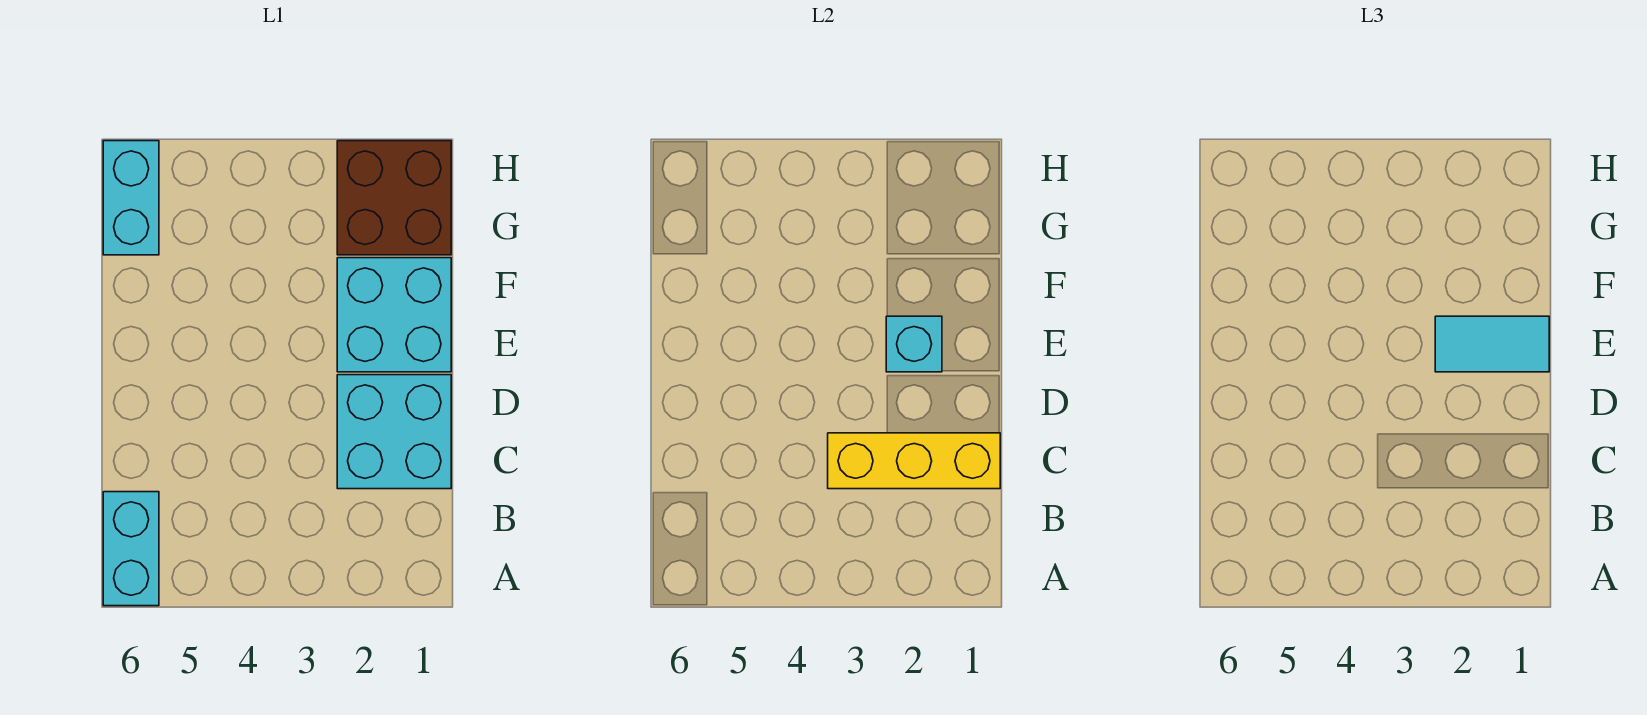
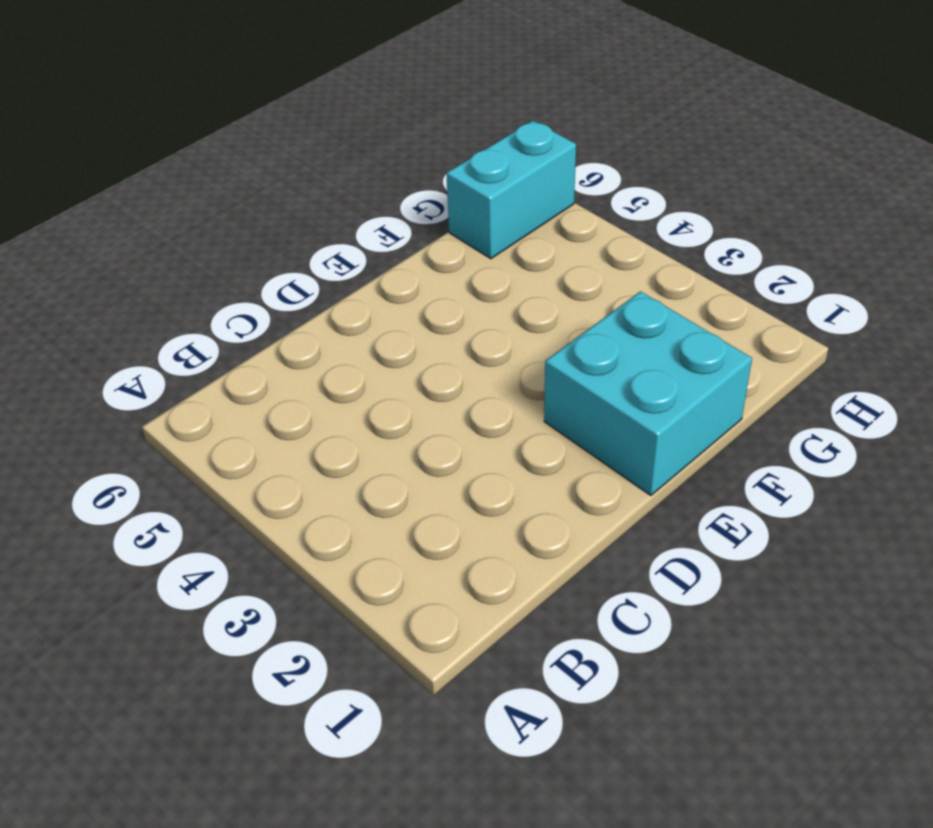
none -> cyan brick A6:B6 level 1
none -> cyan brick C1:D2 level 1

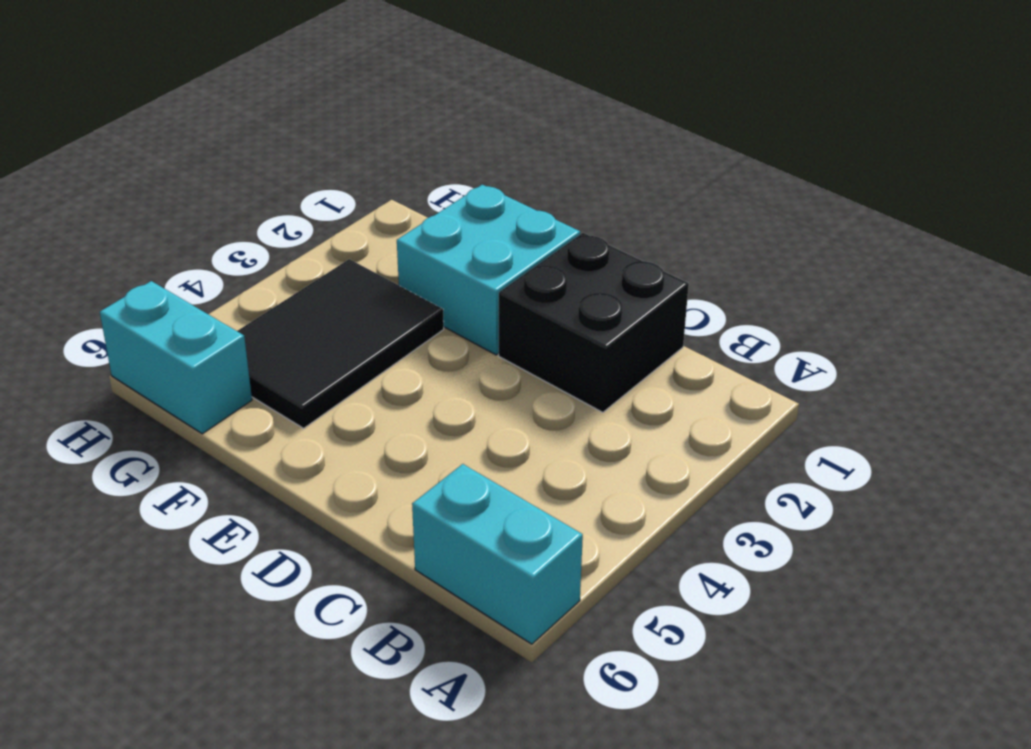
black brick C1:D2 level 1 -> cyan brick C1:D2 level 1
black tile F3:G5 level 1 -> none
none -> brown brick G1:H2 level 1
none -> yellow brick C1:C3 level 2

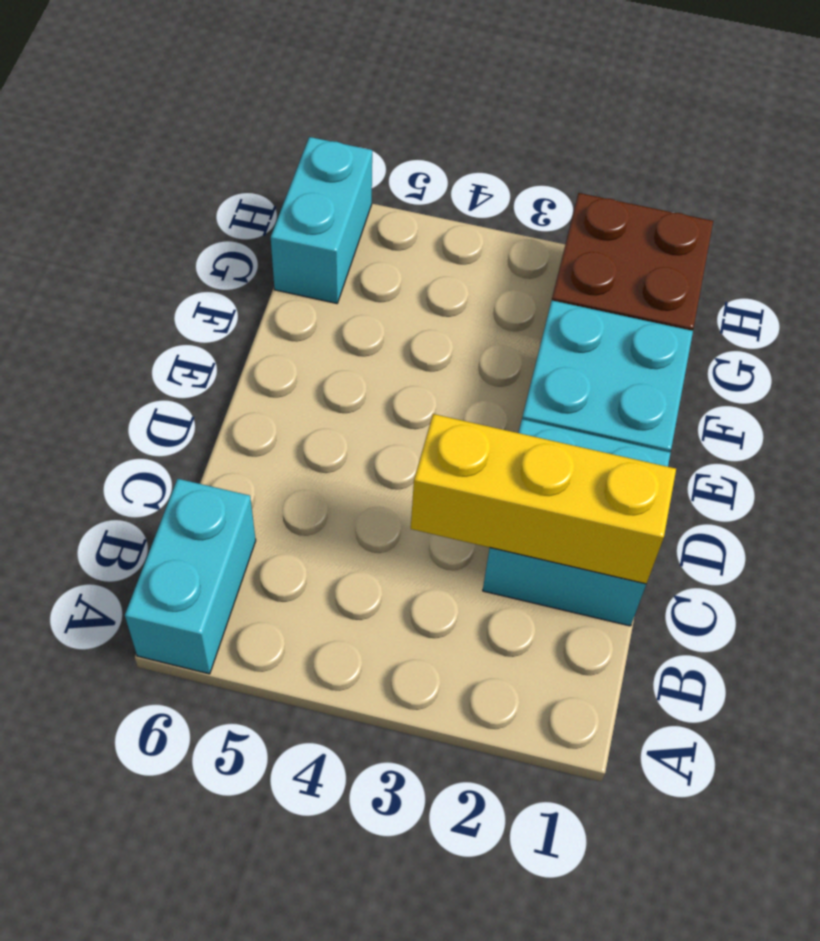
none -> cyan brick E2 level 2
none -> cyan tile E1:E2 level 3

